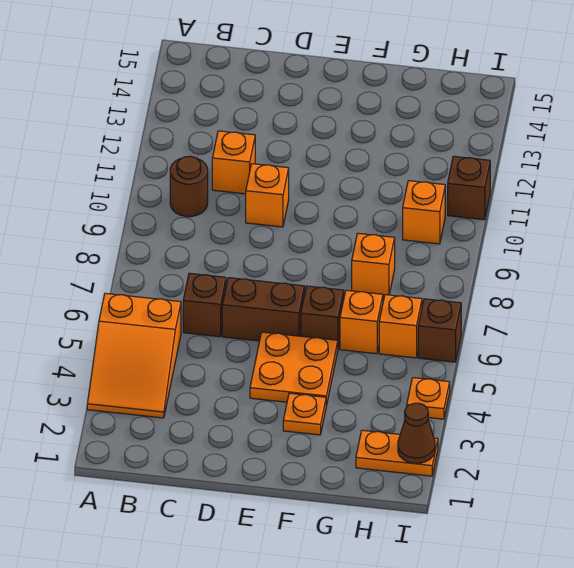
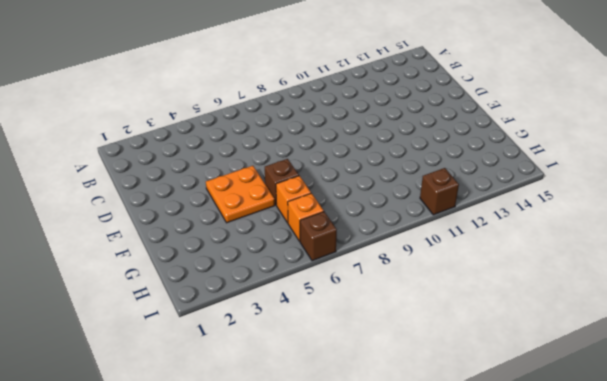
none -> orange slope A3:B5 level 1 top 5
none -> brown round brick B10 level 1
none -> brown brick C6 level 1

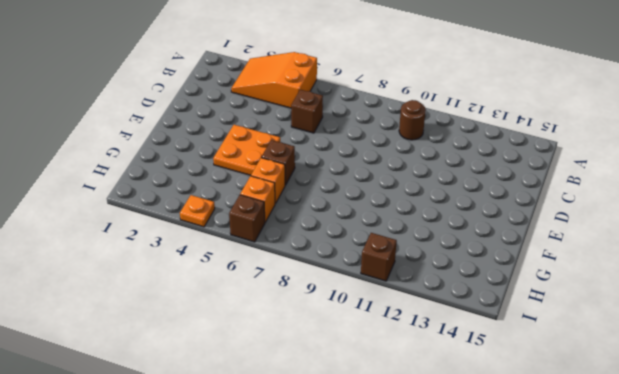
none -> orange brick C11 level 1
none -> brown brick D6:E6 level 1
none -> orange brick D10 level 1

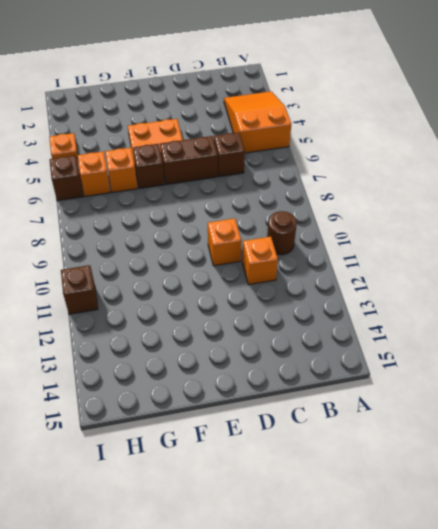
none -> orange plate F3 level 1
none -> orange brick G8 level 1
none -> orange plate H2:I2 level 1

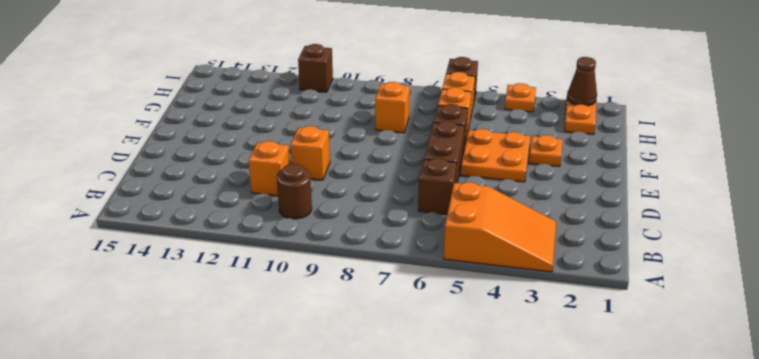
none -> orange brick H10 level 1

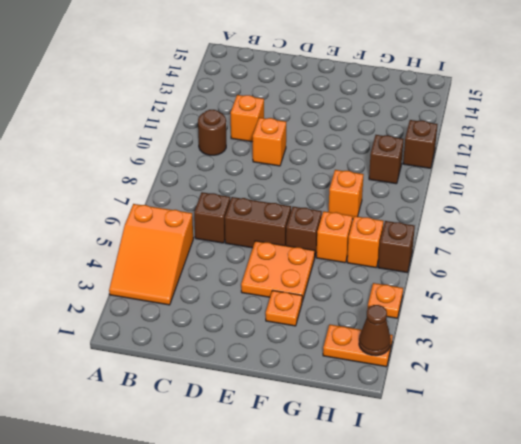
brown brick H10 level 1 -> orange brick H10 level 1

